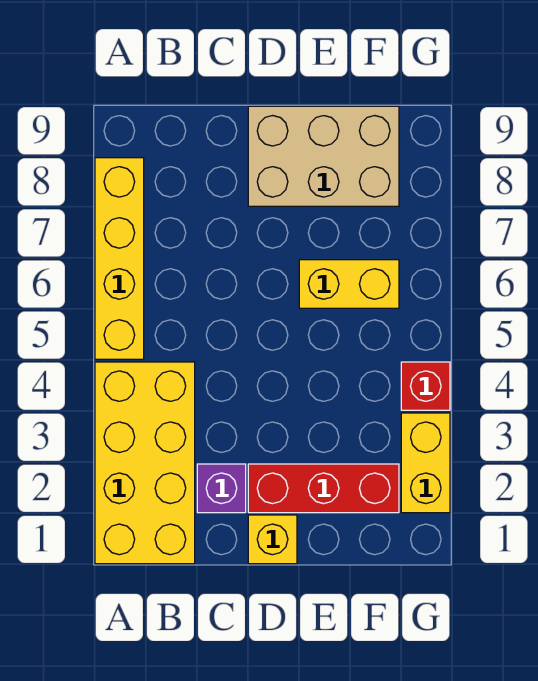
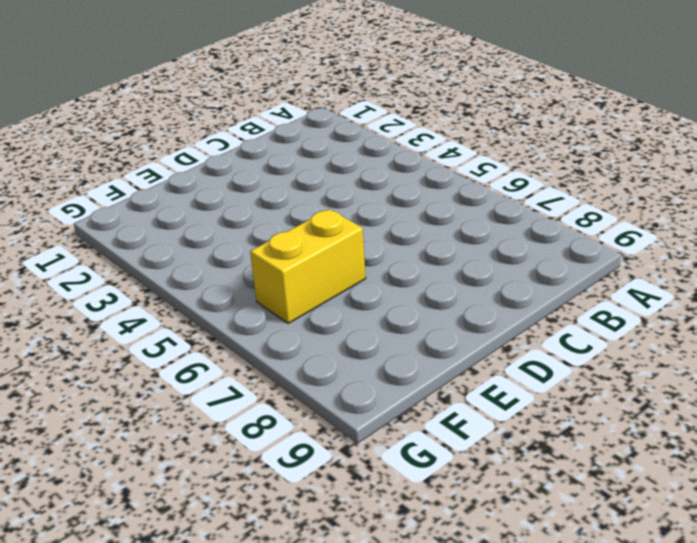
none -> yellow brick A1:B4 level 1
none -> yellow brick A5:A8 level 1

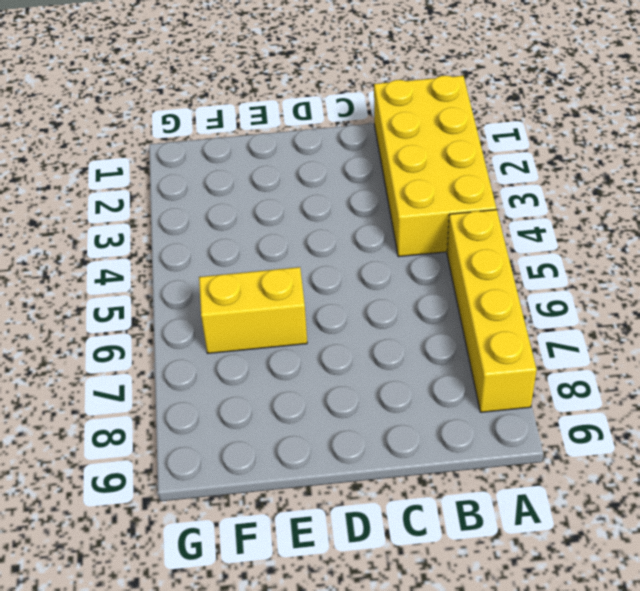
none -> purple brick C2 level 1
none -> yellow brick D1 level 1

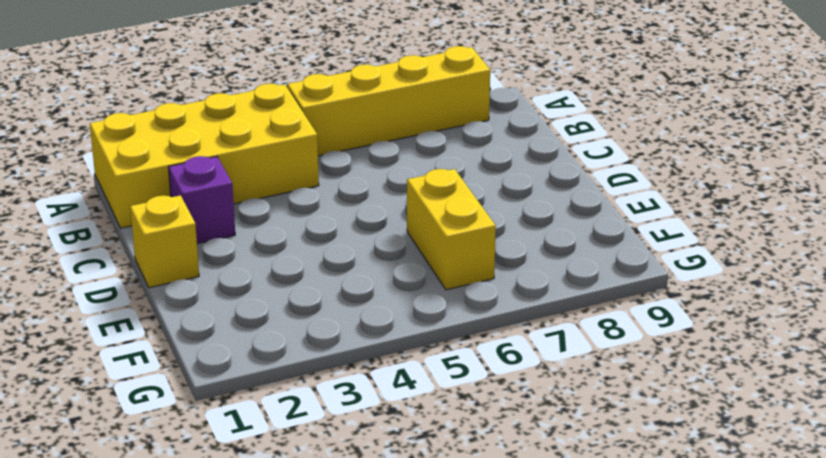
none -> red brick D2:F2 level 1
none -> tan brick D8:F9 level 1

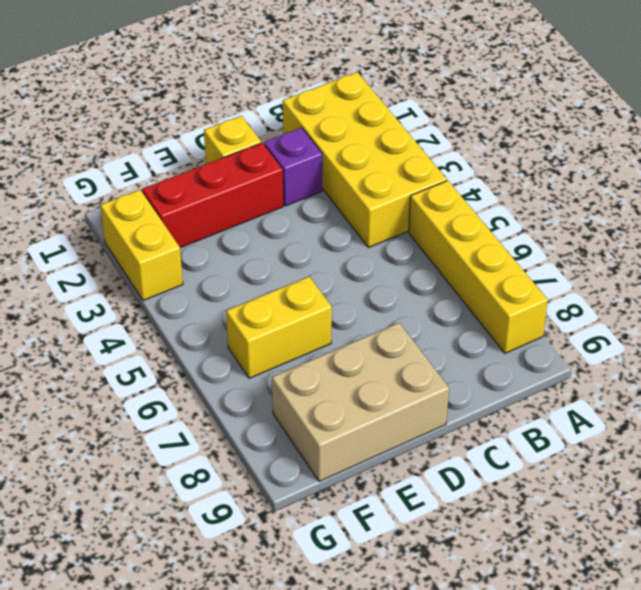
none -> red brick G4 level 1

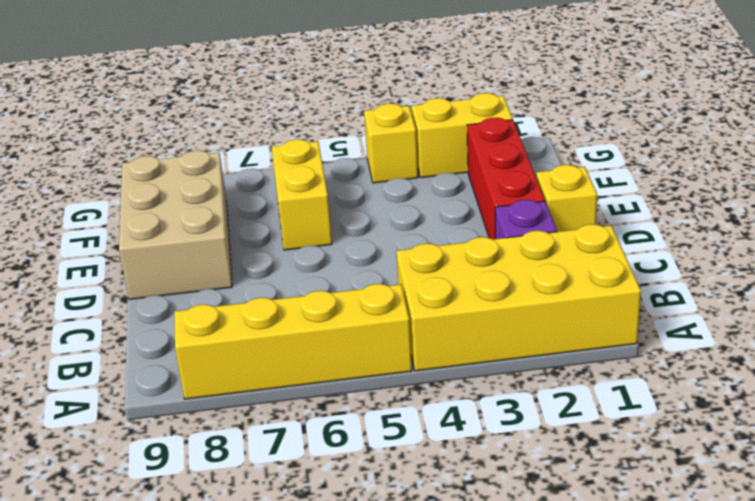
yellow brick G4 level 1 -> red brick G4 level 1

